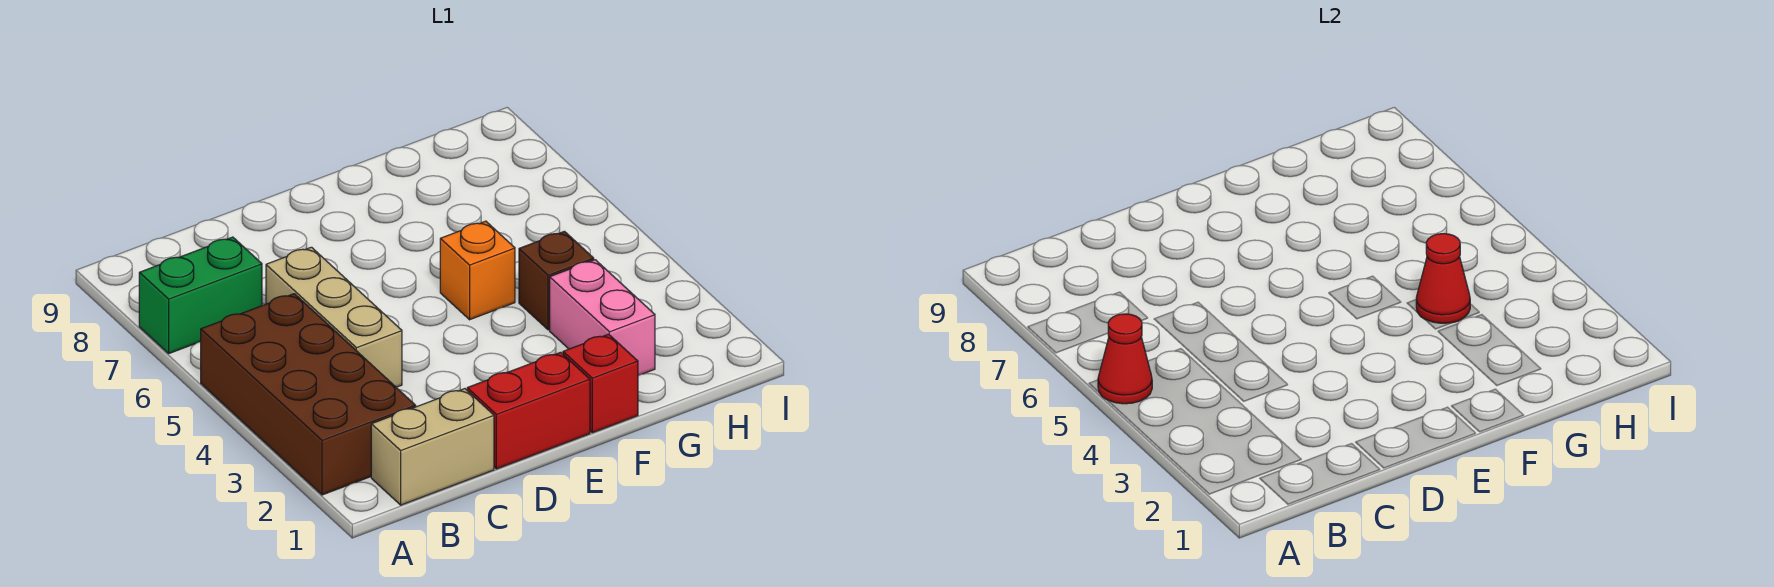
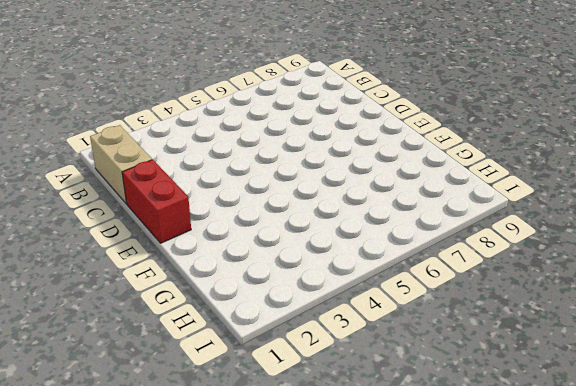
none -> brown brick A2:B5 level 1
none -> green brick A7:B7 level 1

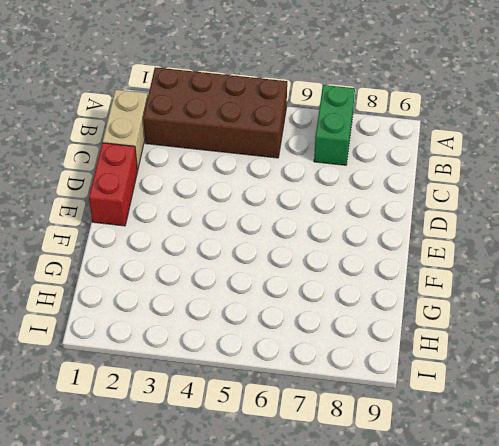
none -> tan brick C4:C6 level 1
none -> red brick F1 level 1

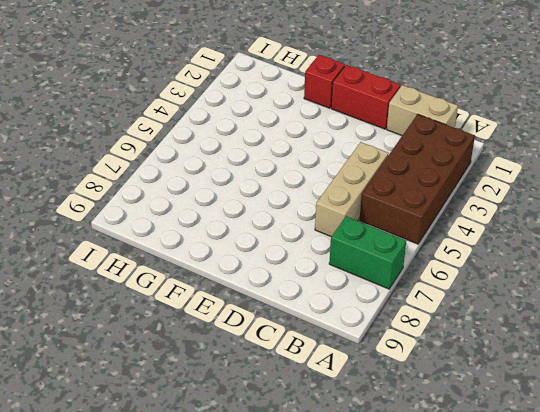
none -> orange brick F5 level 1
none -> pink brick G2:G3 level 1

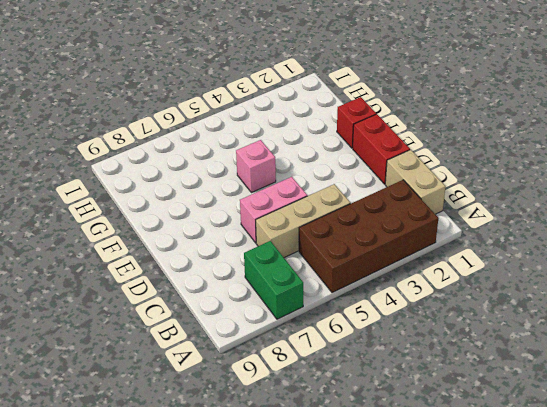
pink brick D5:D6 level 1 -> pink brick G2:G3 level 1
pink brick F5 level 1 -> orange brick F5 level 1
none -> brown brick G4 level 1
none -> red cone A5 level 2

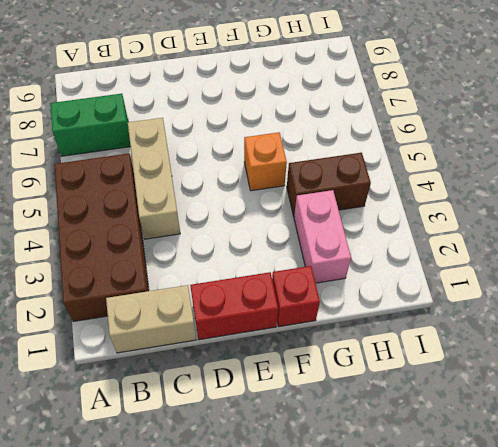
brown brick G4:H4 level 1 -> brown brick G4 level 1
none -> red cone A5 level 2
none -> red cone G4 level 2

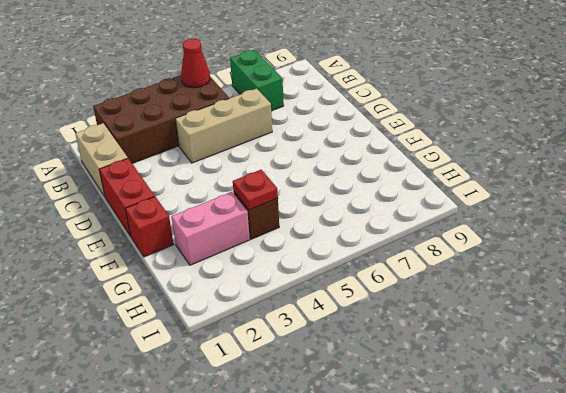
red plate G4 level 2 -> red cone G4 level 2
none -> orange brick F5 level 1

